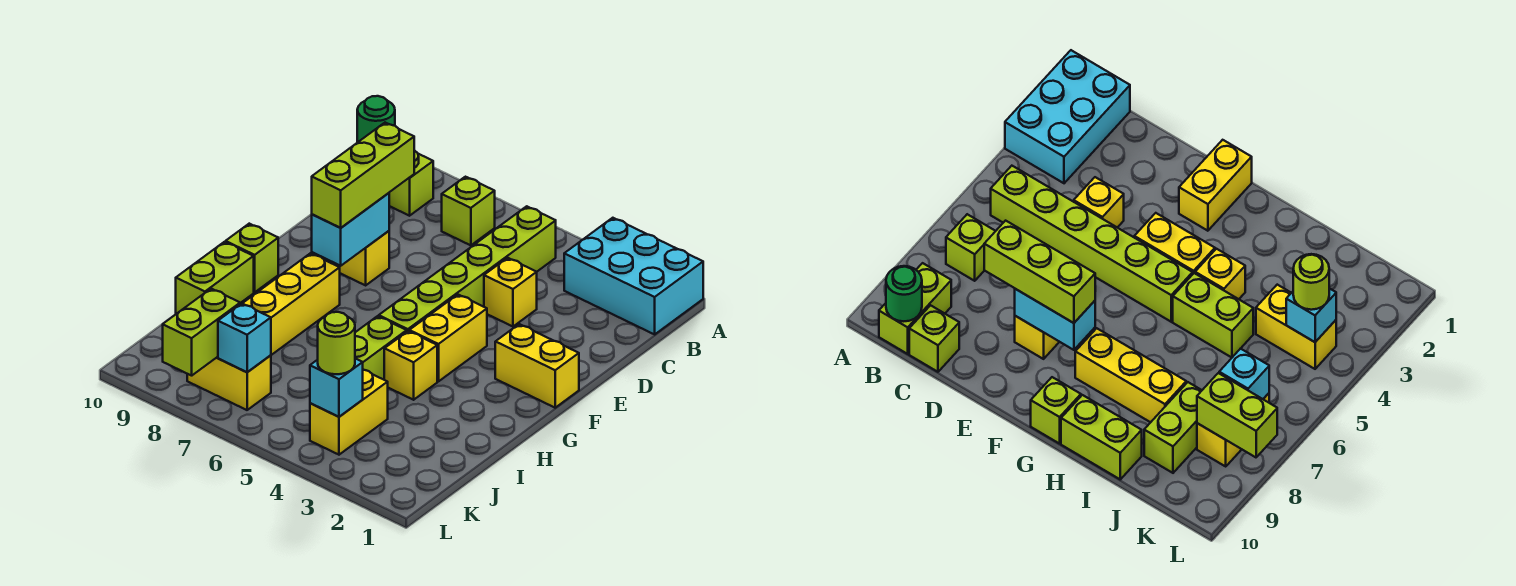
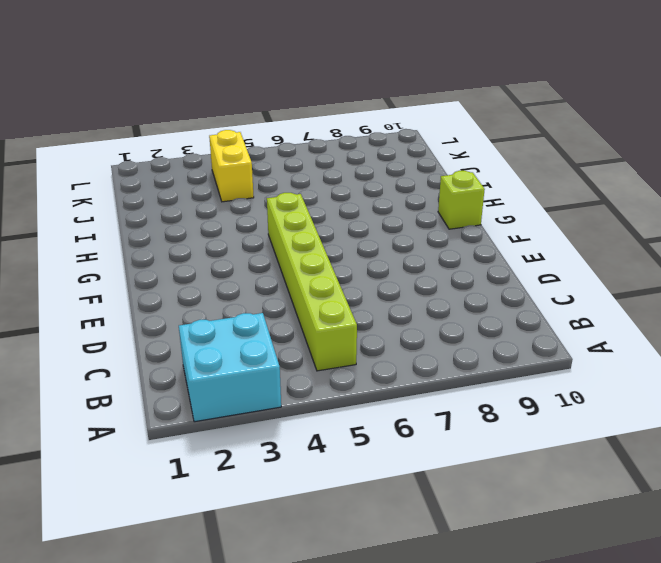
cyan brick A2:B3 level 1 -> cyan brick A1:B3 level 1
none -> lime brick B7 level 1
none -> lime brick B9:B10 level 1
none -> lime brick C10 level 1

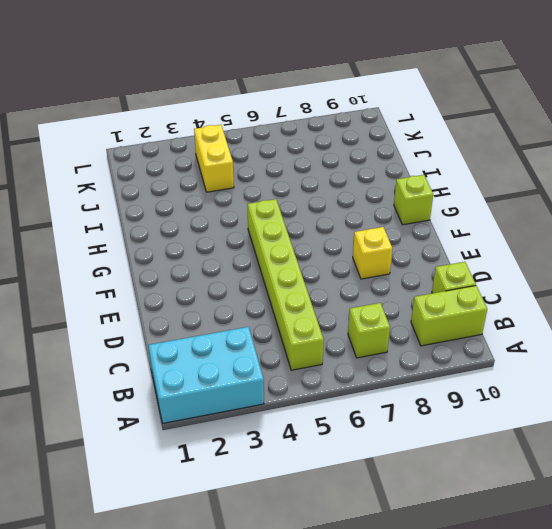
none -> yellow brick D4 level 1
none -> yellow brick F1:F2 level 1
none -> yellow brick F4:G4 level 1

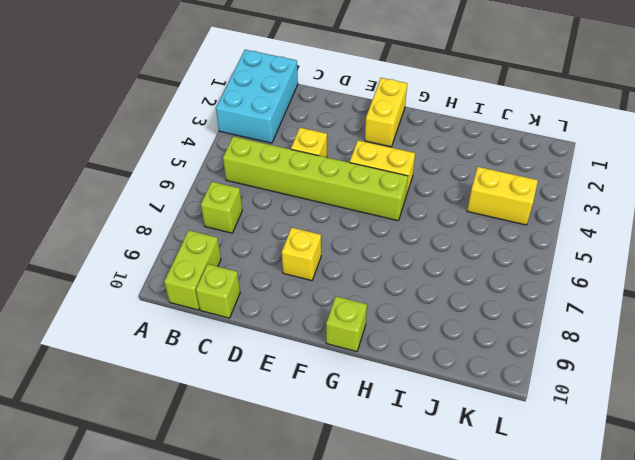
none -> yellow brick G8:I8 level 1
none -> yellow brick H4 level 1
none -> lime brick H5:I5 level 1

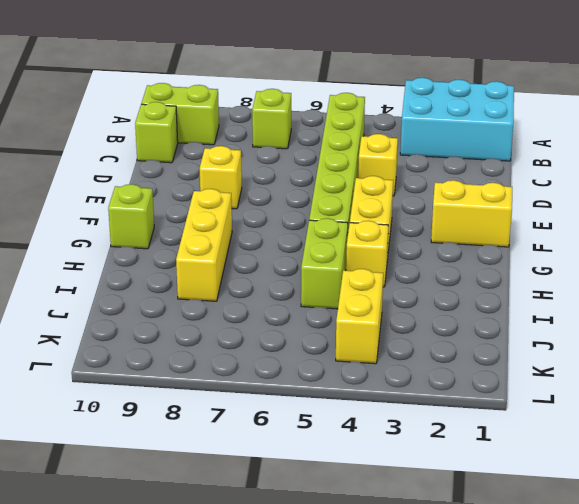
none -> lime brick H10:I10 level 1
none -> lime brick J8:J9 level 1
none -> yellow brick K7:K8 level 1

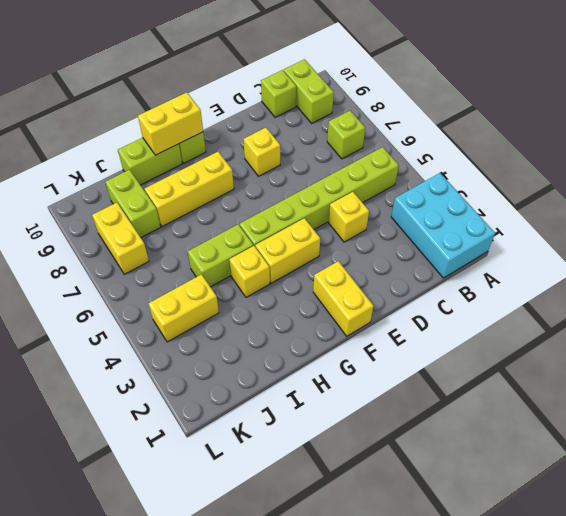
yellow brick G10:H10 level 2 -> none
none -> green round brick B10 level 2
none -> cyan brick E8:F8 level 2
none -> cyan brick K4 level 2

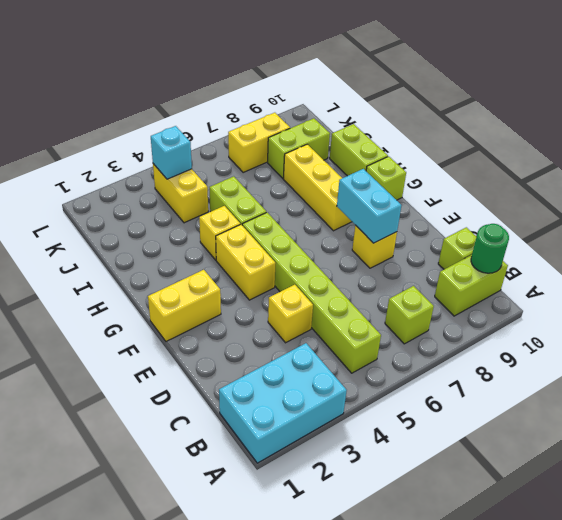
none -> cyan brick K7 level 2
none -> lime brick K8:L8 level 2
none -> lime brick D8:F8 level 3

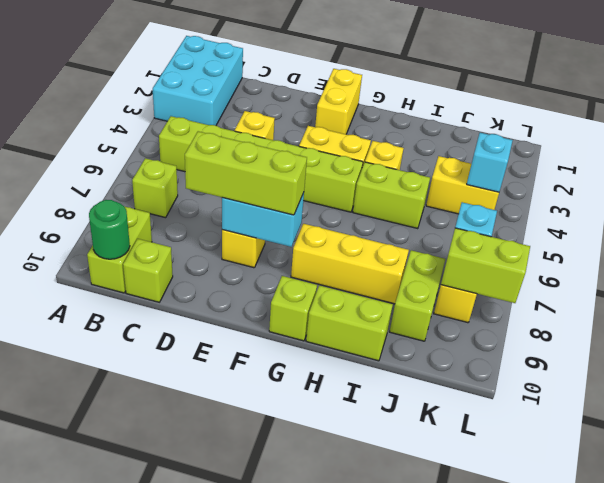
none -> lime round brick K4 level 3

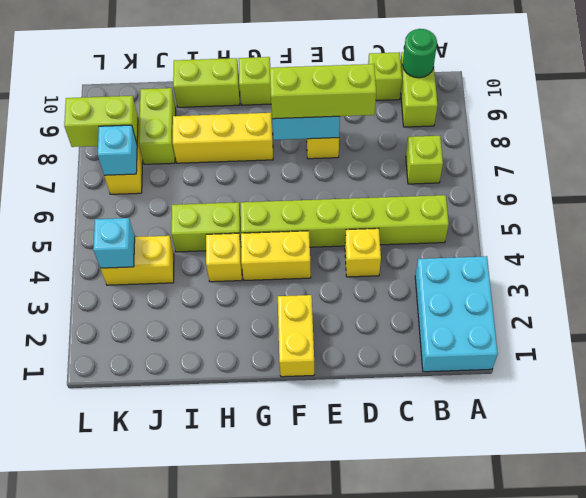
none -> lime round brick K4 level 3

